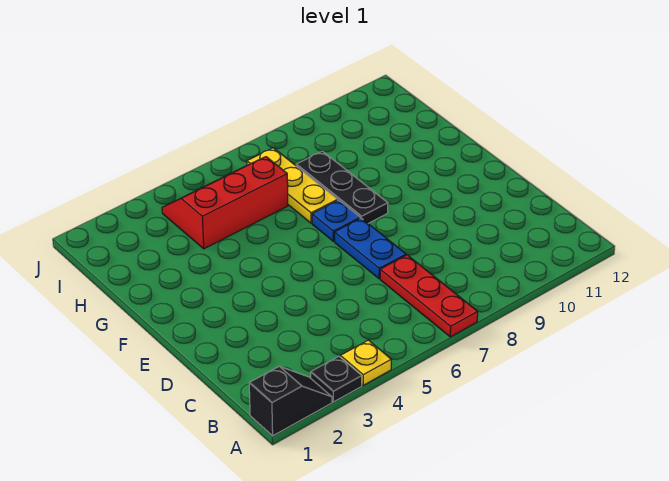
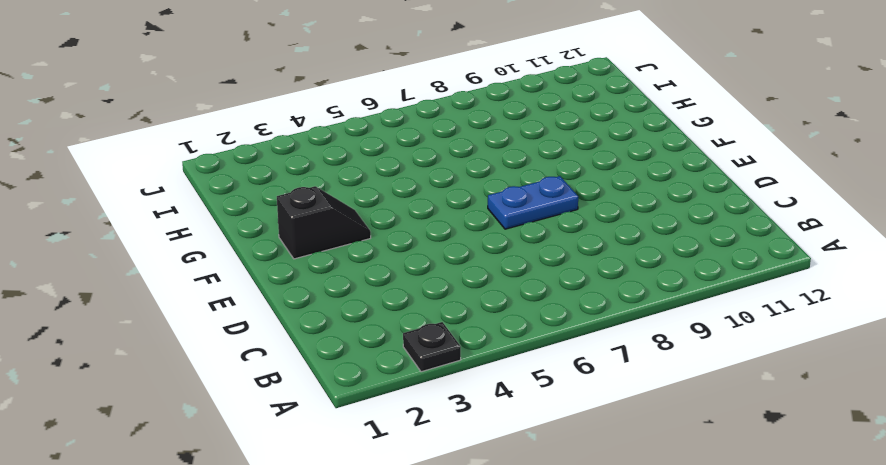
blue plate E7:E8 level 1 -> blue plate D7:E7 level 1
black slope F2:F3 level 1 top 2 -> black slope A1:A2 level 1 top 1
none -> yellow plate A4 level 1
none -> red plate A7:C7 level 1

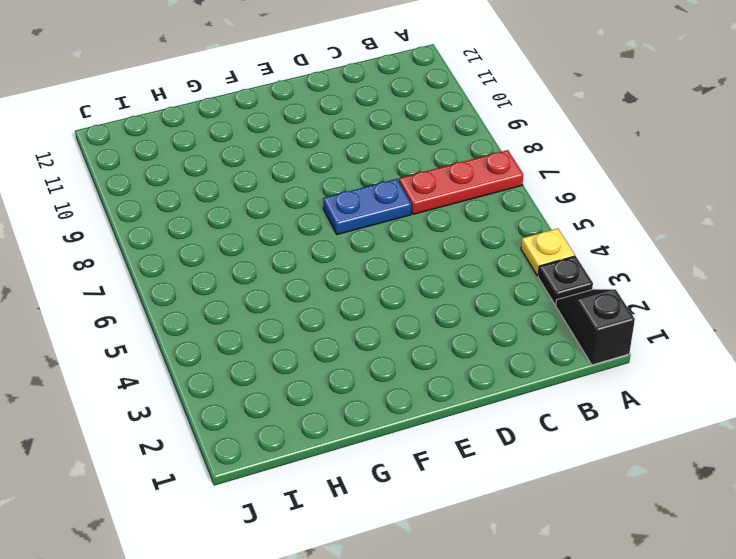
none -> blue plate F7 level 1
none -> black plate F8:H8 level 1

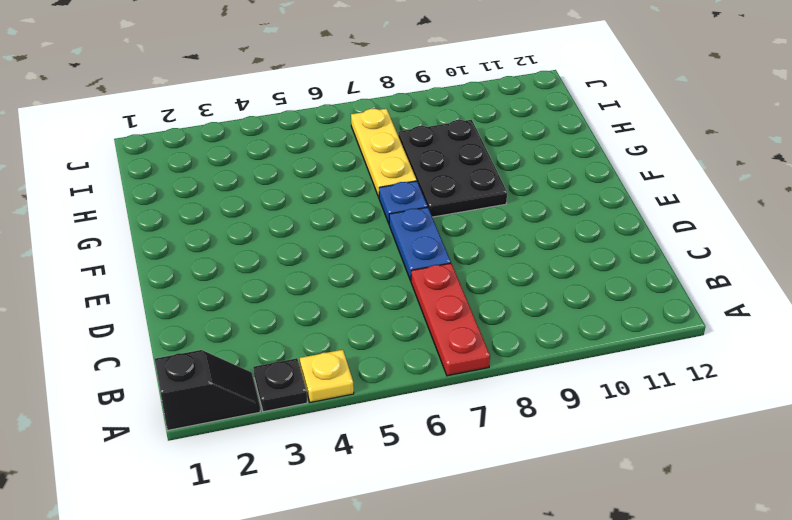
black plate F8:H9 level 1 -> black plate F8:H8 level 1
none -> red slope H4:I6 level 1 top H

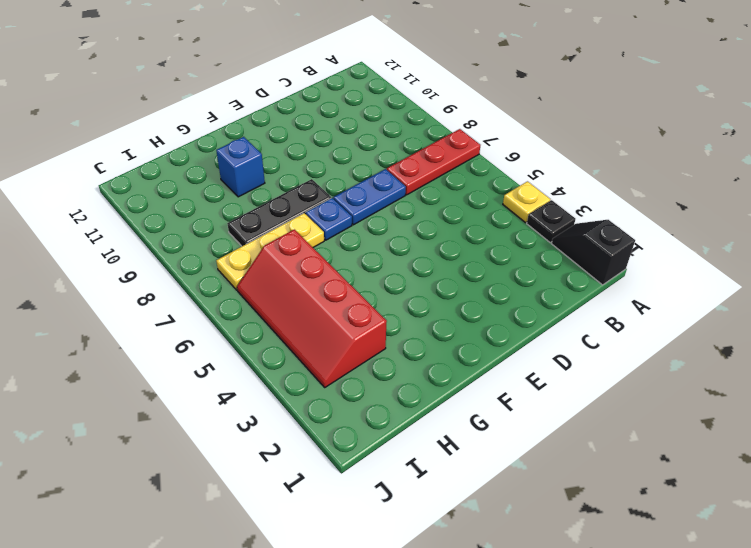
blue brick G10 level 1 -> none
red slope H3:I6 level 1 top H -> red slope H4:I6 level 1 top H

